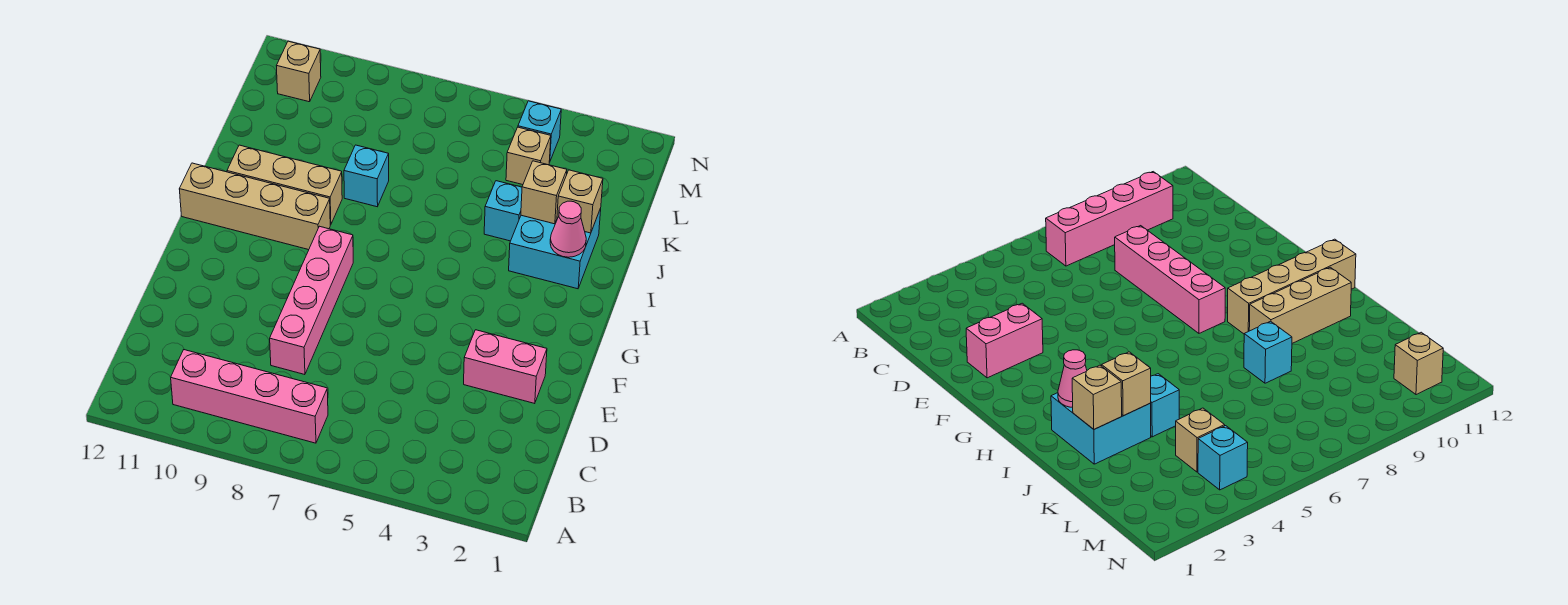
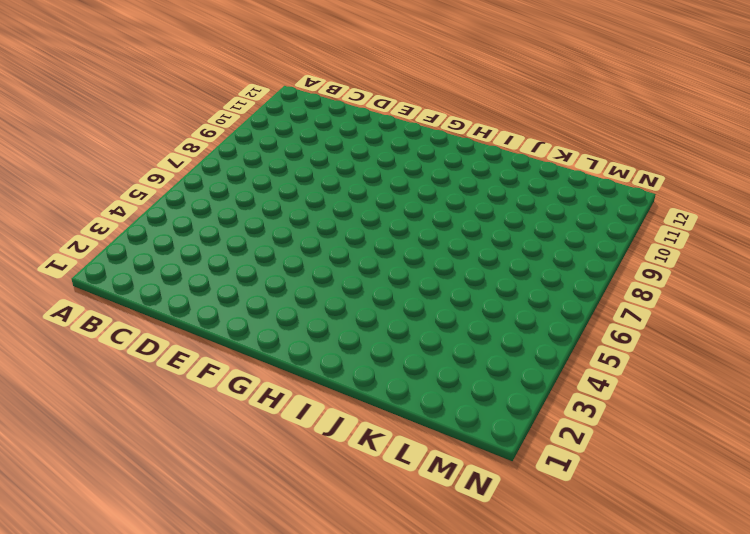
none -> pink brick B7:B10 level 1
none -> pink brick D8:G8 level 1
none -> pink brick E2:E3 level 1

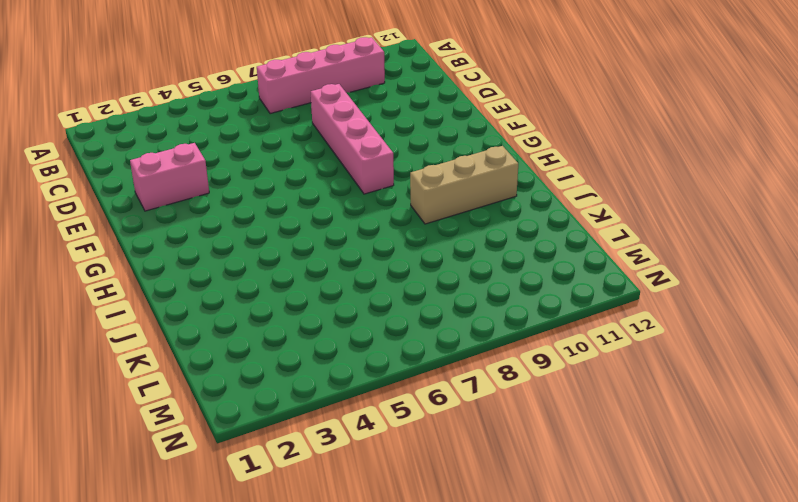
none -> tan brick H9:H12 level 1
none -> cyan brick I2:J3 level 1
none -> cyan brick J4 level 1

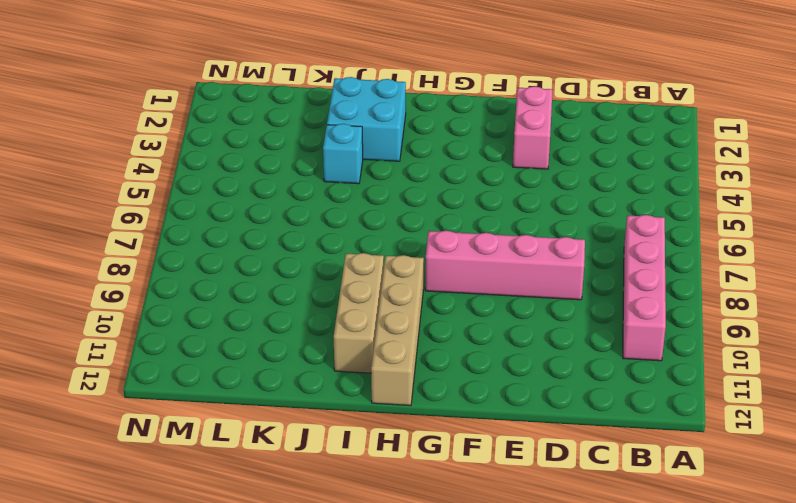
none -> cyan brick J8 level 1
none -> tan brick L4 level 1
none -> cyan brick M4 level 1

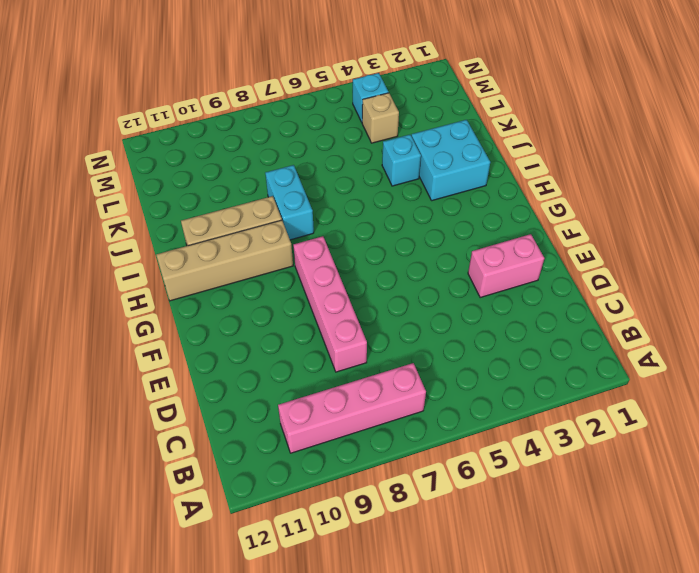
cyan brick I8:J8 level 1 -> cyan brick J8 level 1
none -> tan brick M11 level 1
none -> pink cone I2 level 2
none -> tan brick J2 level 2

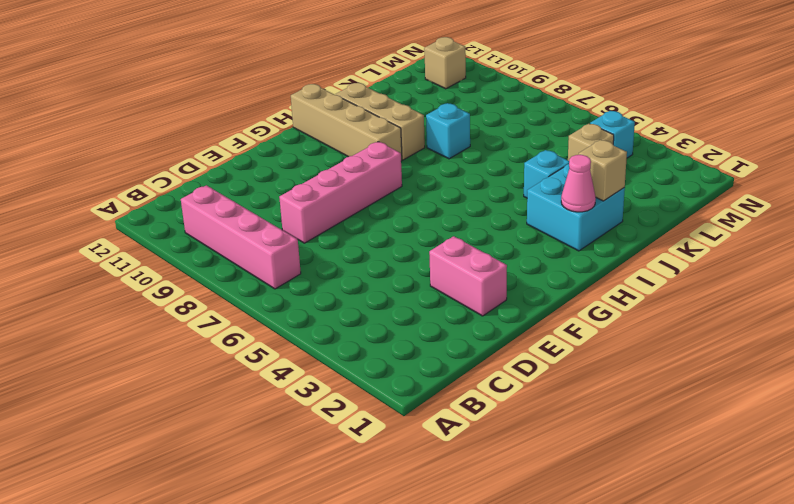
none -> tan brick J3 level 2

